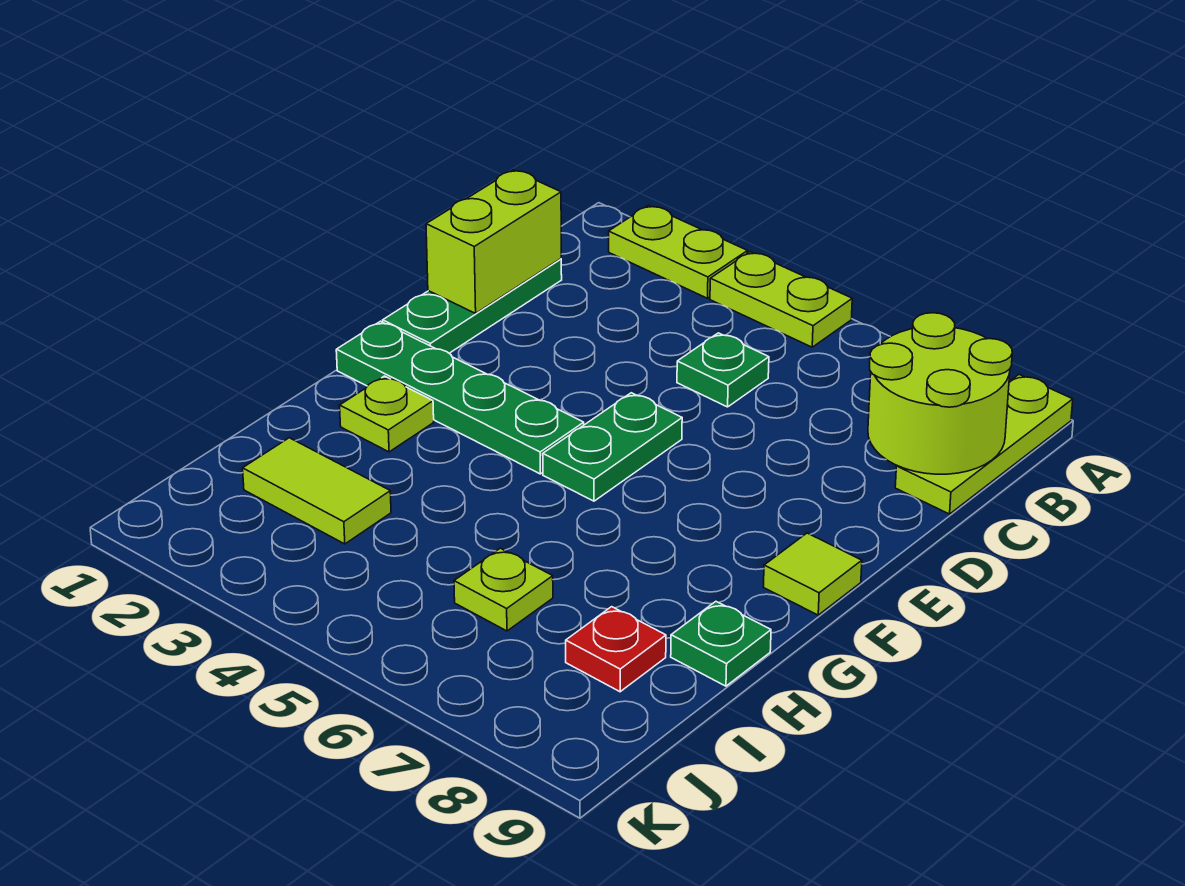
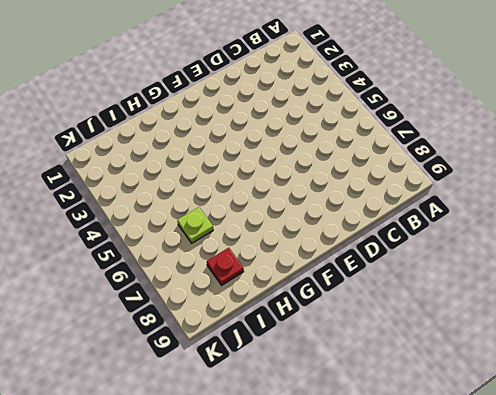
none -> lime plate A2:A3 level 1
none -> lime plate A4:A5 level 1
none -> lime plate A9:C9 level 1

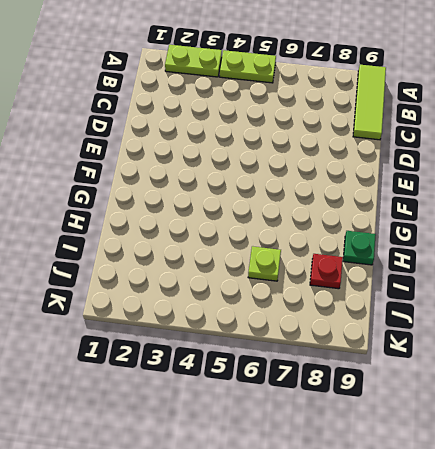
lime tile A9:C9 level 1 -> lime plate A9:C9 level 1
none -> green plate C1:E1 level 1
none -> green plate C5 level 1
none -> green plate E5:F5 level 1

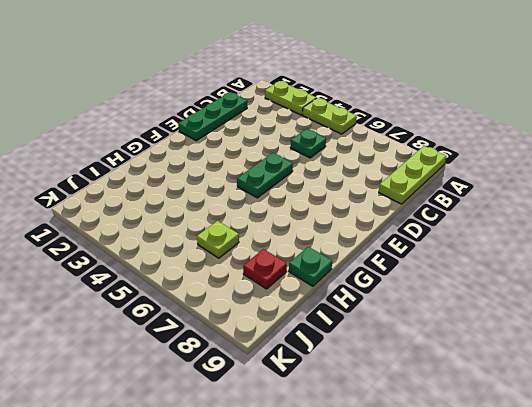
none -> green plate F1:F4 level 1
none -> lime tile F9 level 1
none -> lime plate G2 level 1

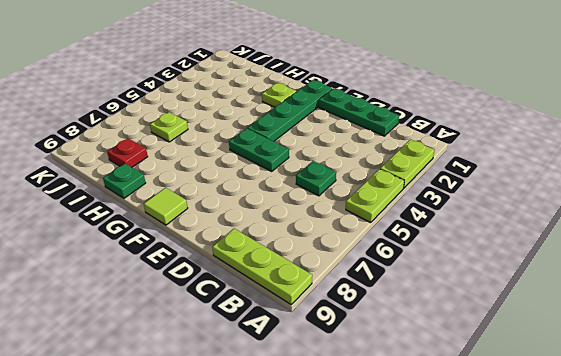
none -> lime tile I2:I3 level 1
none -> lime round brick B8:C9 level 2
none -> lime brick C1:D1 level 2

